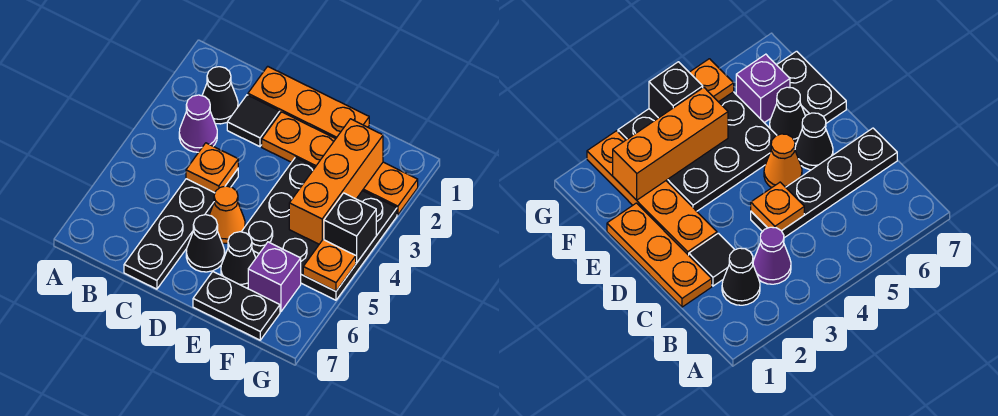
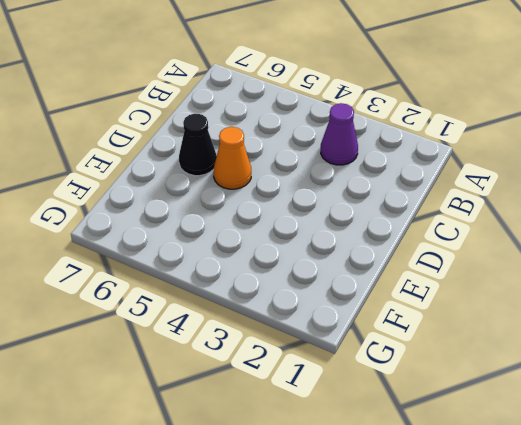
none -> black cone B2 level 1
none -> orange plate C1:E1 level 1
none -> black tile C2 level 1

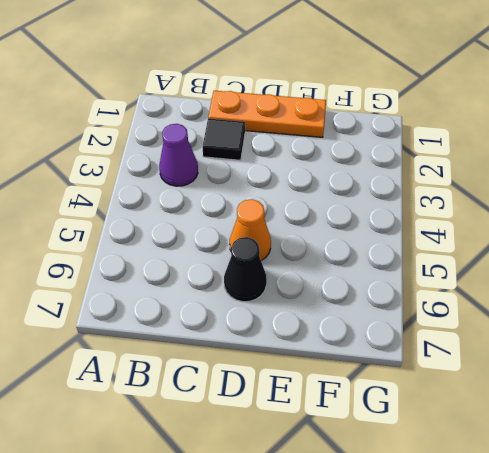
none -> black cone B2 level 1
none -> black plate C4:C7 level 1
none -> orange plate D2:G2 level 1

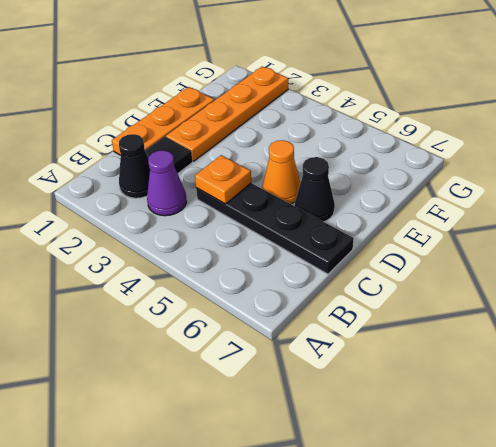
none -> black plate E3:G5 level 1
none -> black cone E6 level 1
none -> black plate E7:F7 level 1

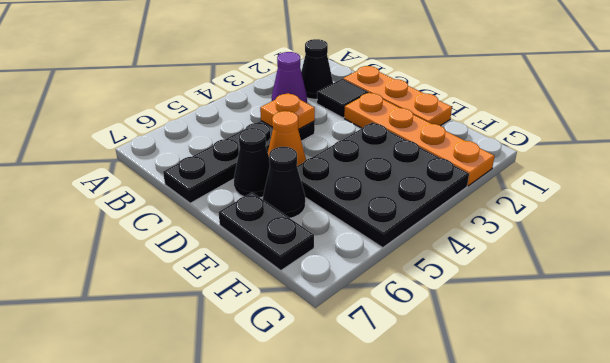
none -> purple brick F6 level 1
none -> orange brick F2:F4 level 2
none -> black brick G4 level 2

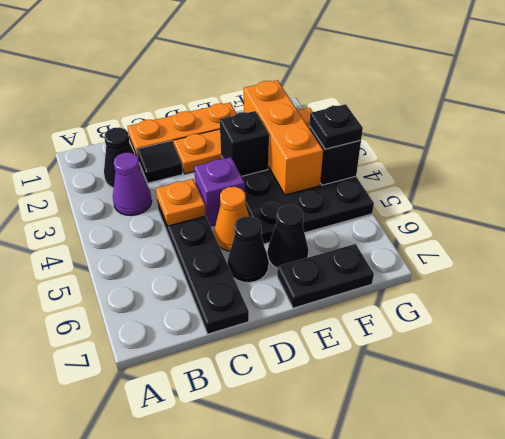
purple brick D4 level 1 -> purple brick F6 level 1
black brick E3 level 2 -> none
black plate G4 level 3 -> none
none -> orange plate G5 level 2

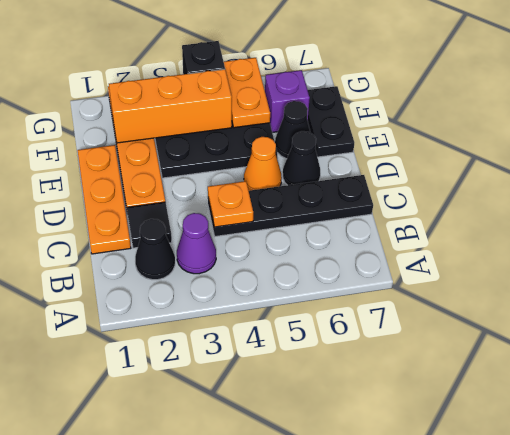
orange plate F5:G5 level 2 -> orange plate G5 level 2

